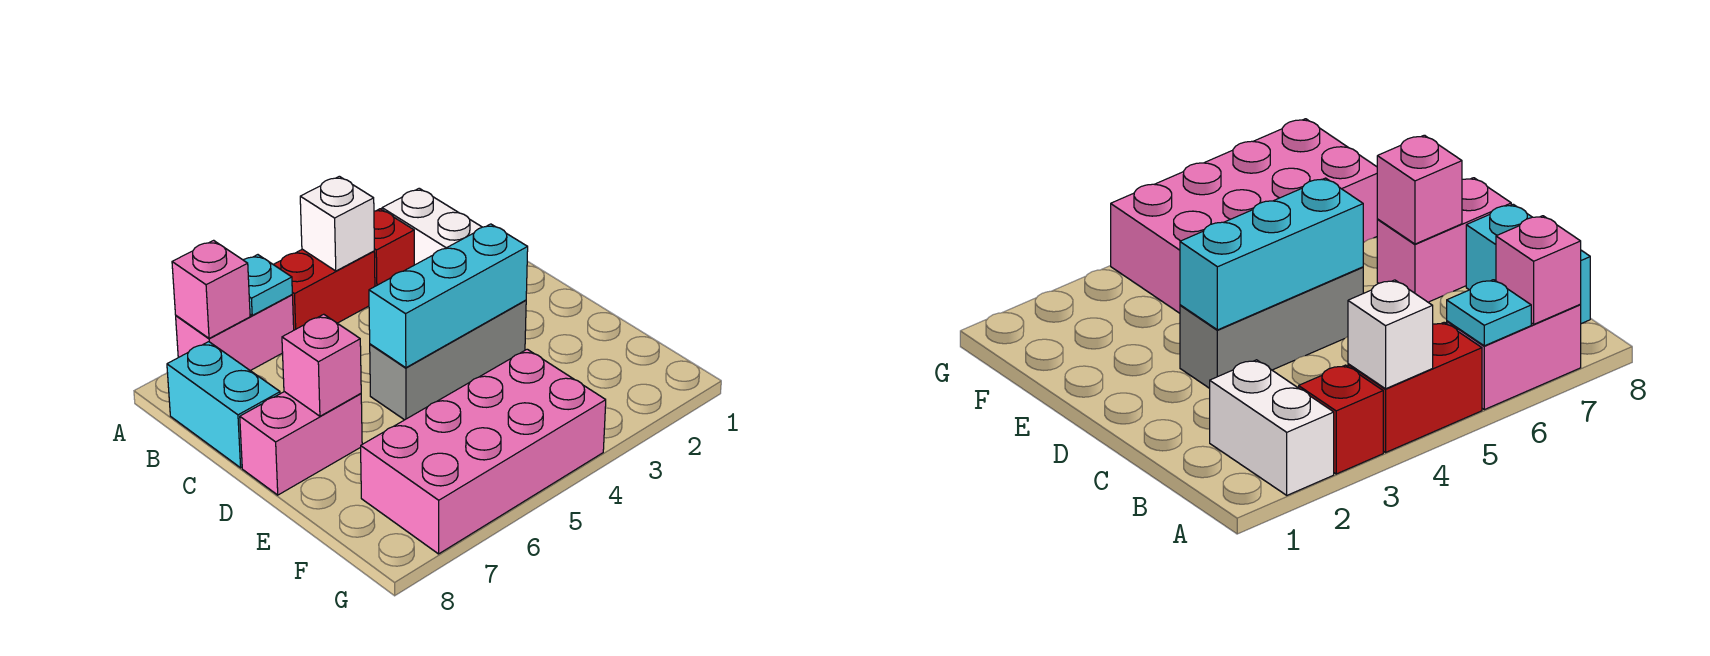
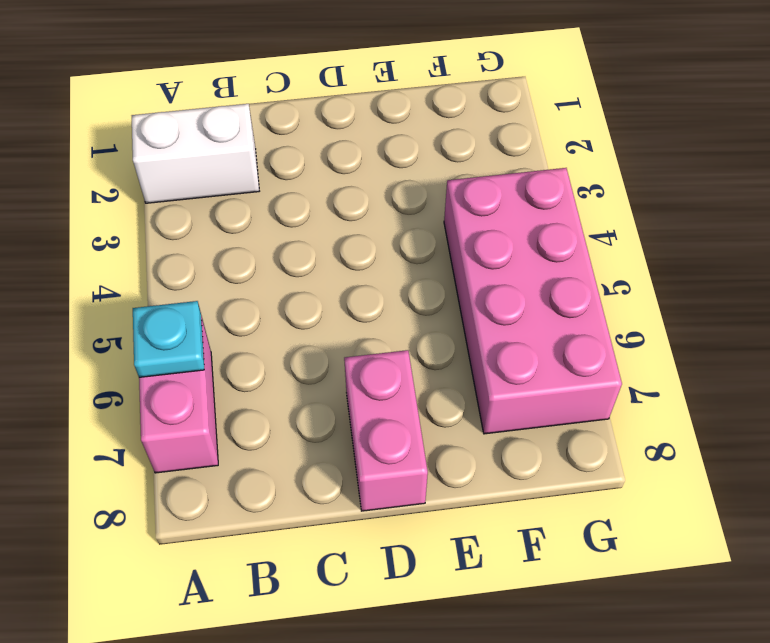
none -> red brick A3 level 1
none -> red brick A4:A5 level 1
none -> cyan brick B8:C8 level 1

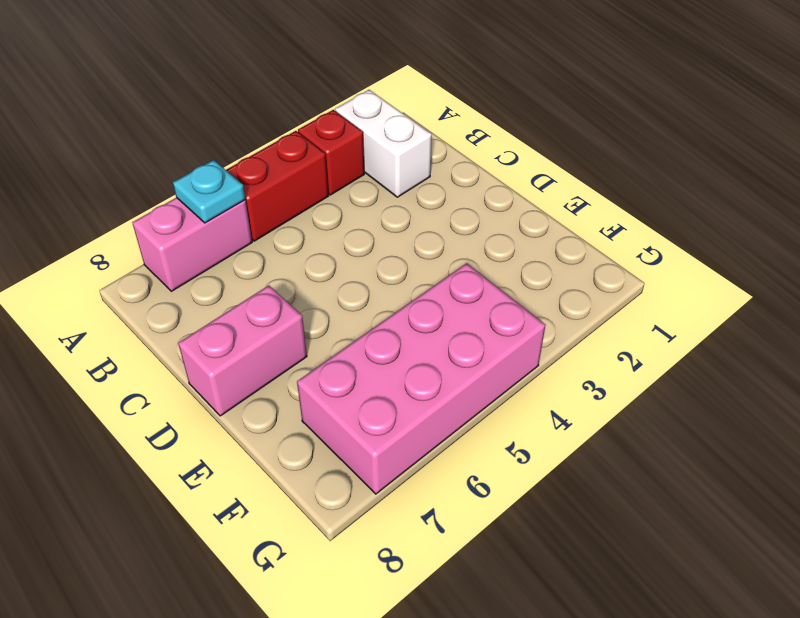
none -> cyan brick B8:C8 level 1
none -> grey brick D3:D5 level 1
none -> white brick A4 level 2

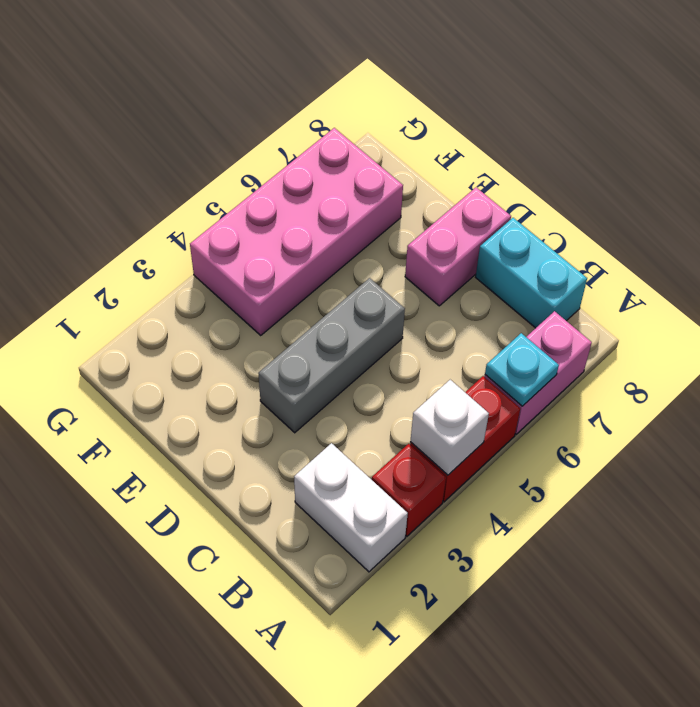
none -> pink brick A7 level 2
none -> cyan brick D3:D5 level 2
none -> pink brick D7 level 2

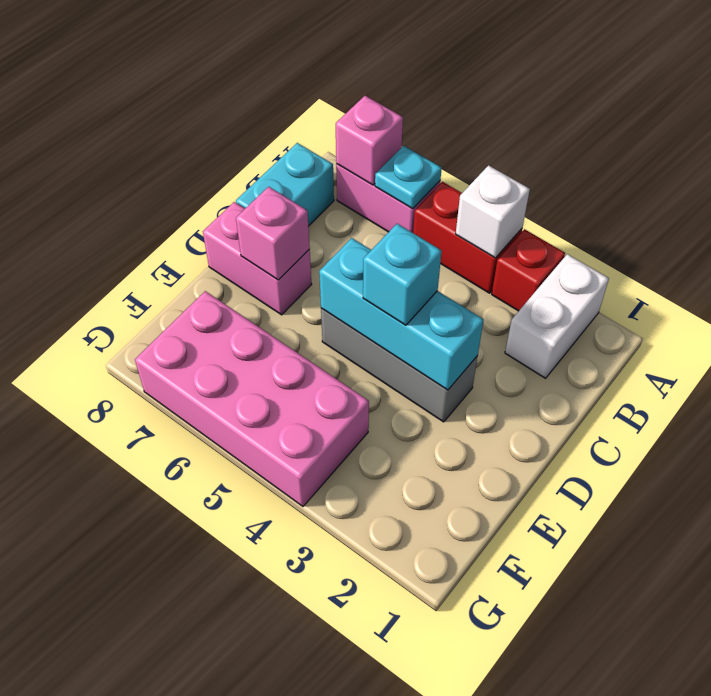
cyan brick D4 level 3 -> none

